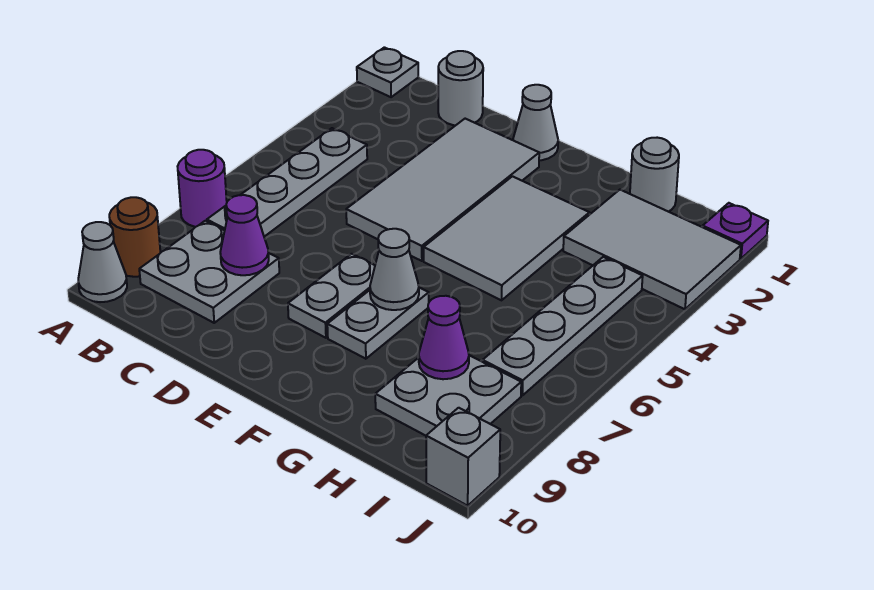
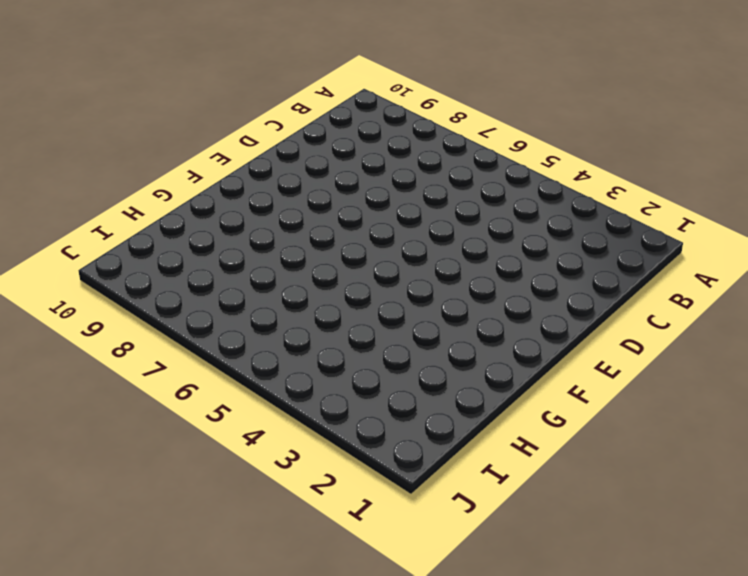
none -> grey plate A1 level 1
none -> purple round brick A7 level 1
none -> brown round brick A9 level 1

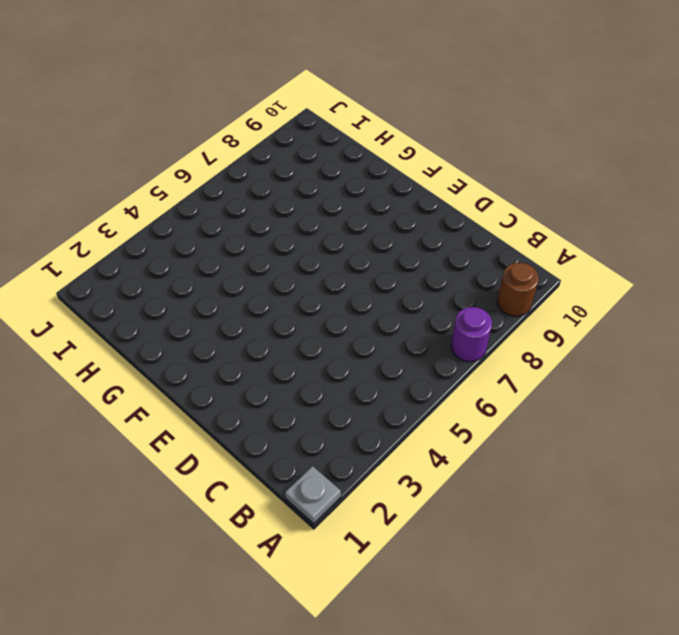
none -> grey cone A10 level 1
none -> grey plate B4:B7 level 1
none -> grey plate B8:C9 level 1

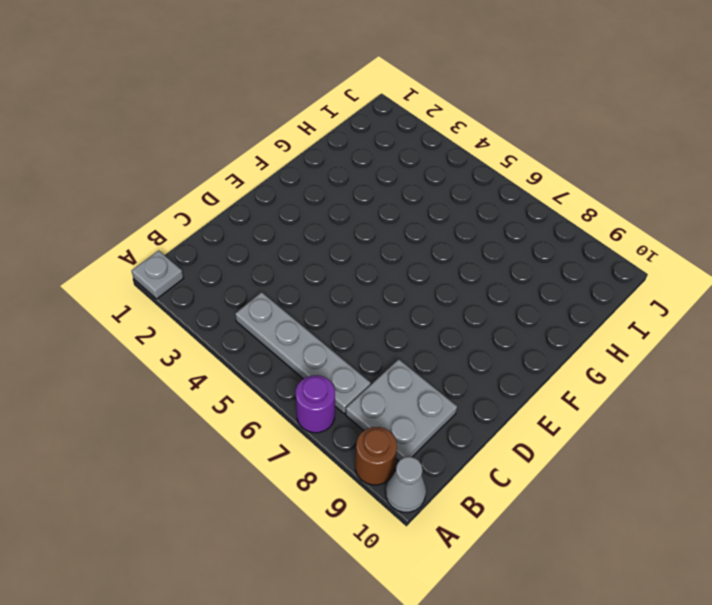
none -> grey round brick C1 level 1
none -> grey tile D2:E5 level 1
none -> grey cone E1 level 1

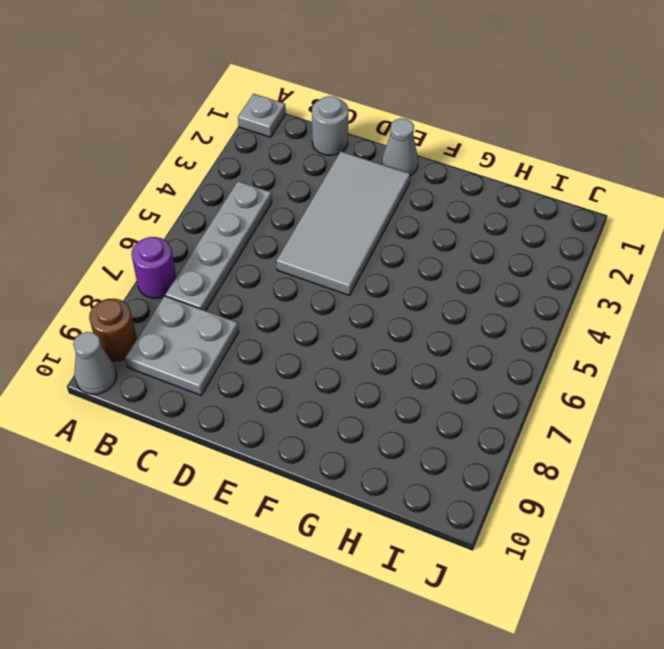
none -> grey plate E7:E8 level 1
none -> grey tile F3:G5 level 1
none -> grey plate F7:F8 level 1

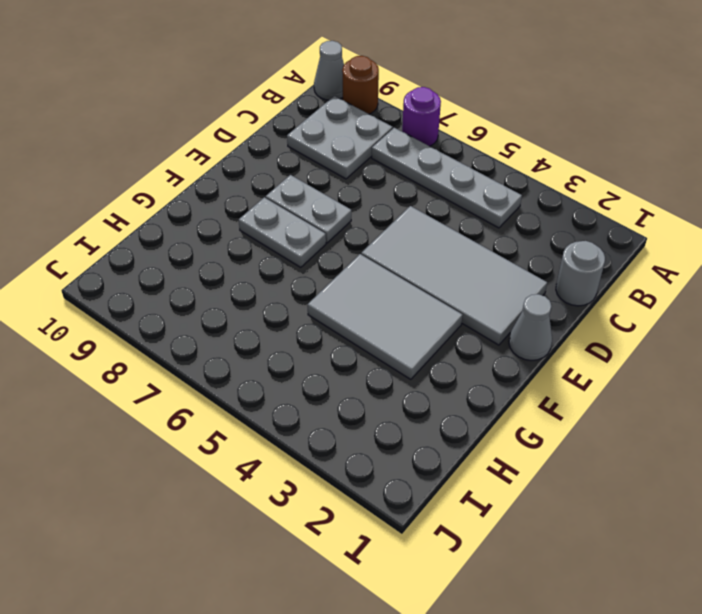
none -> grey plate A1 level 1
none -> grey round brick H1 level 1
none -> grey tile H2:J3 level 1

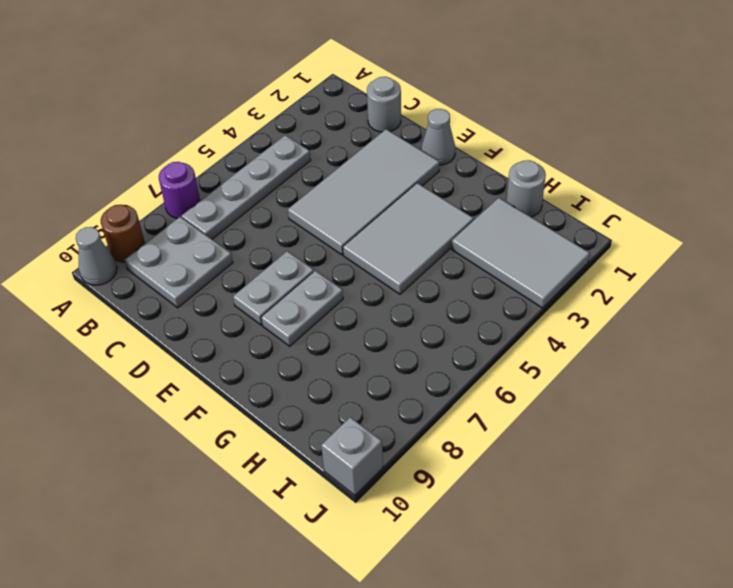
none -> grey plate A1 level 1
none -> grey plate H8:I9 level 1
none -> grey plate I4:I7 level 1

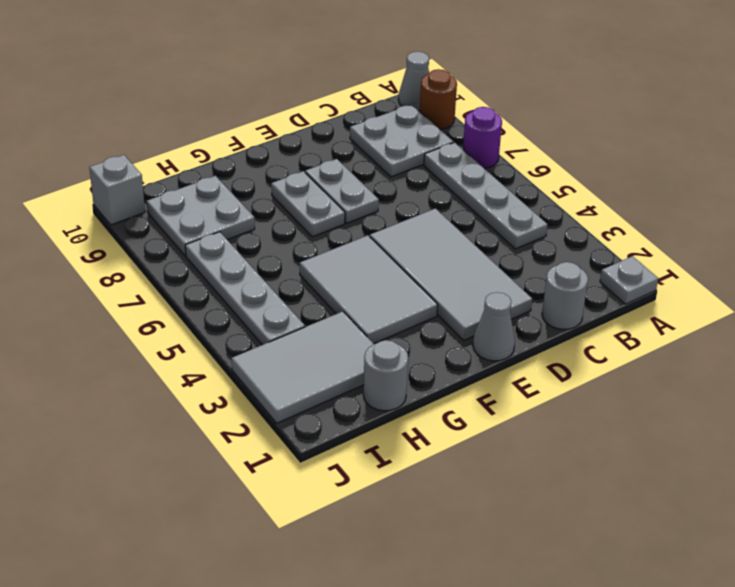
none -> purple plate J1 level 1
none -> purple cone C8 level 2
none -> grey cone F7 level 2

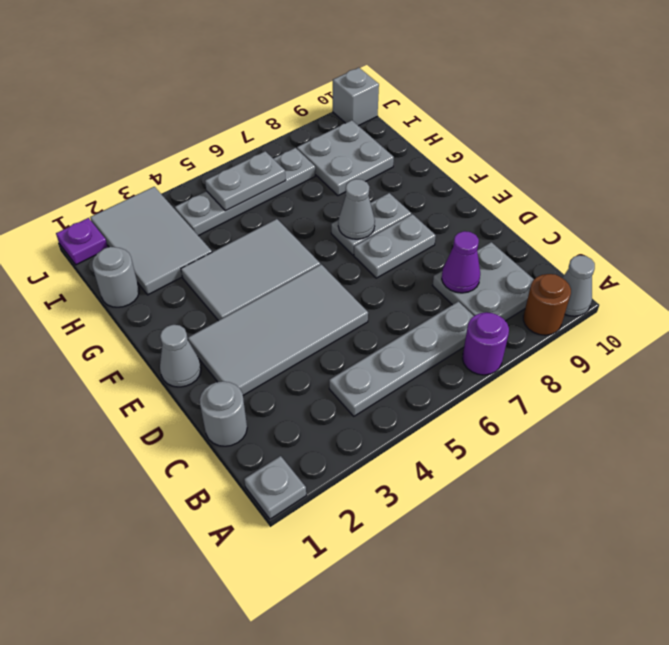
grey plate I5:I6 level 2 -> none
none -> purple cone H8 level 2

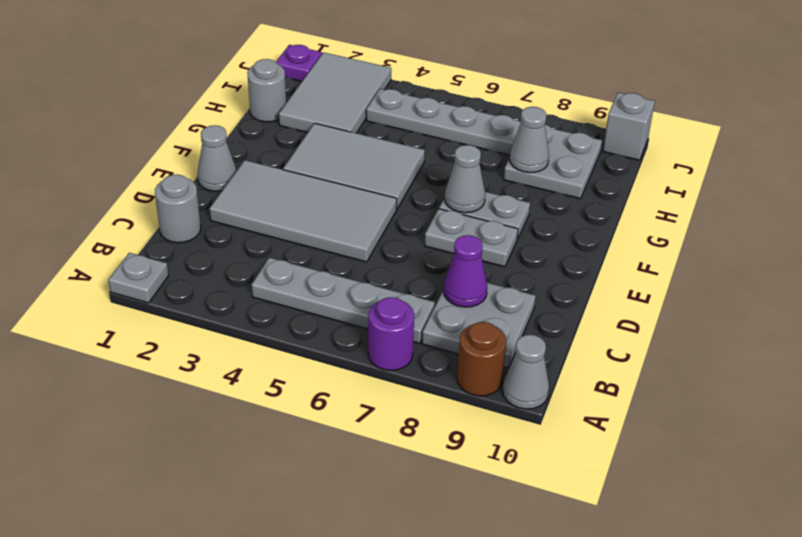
grey cone H8 level 2 -> purple cone H8 level 2

